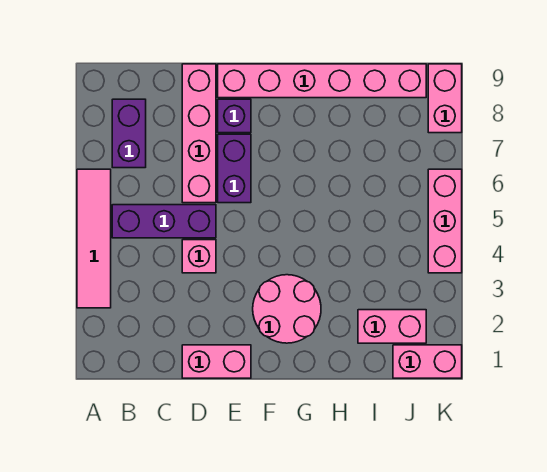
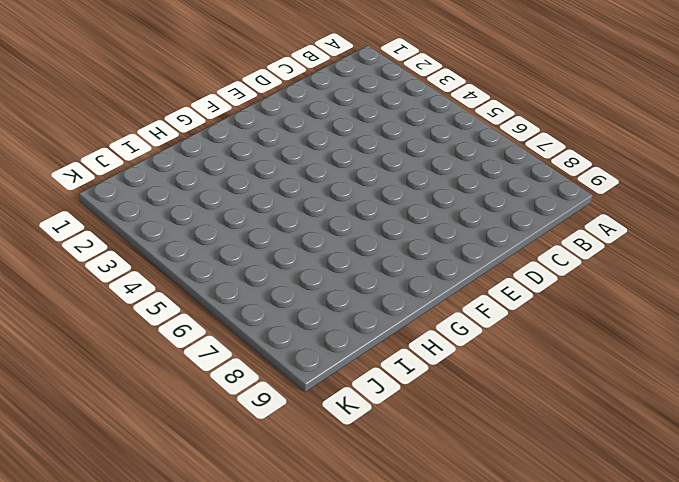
none -> pink tile A3:A6 level 1
none -> purple brick B5:D5 level 1
none -> purple brick B7:B8 level 1

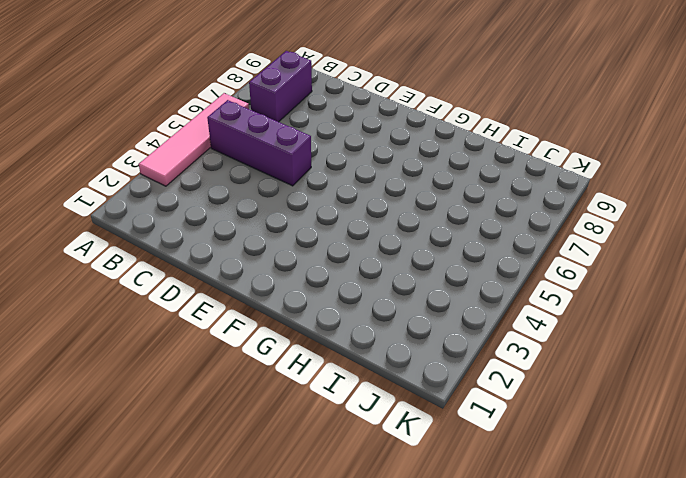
none -> pink brick D1:E1 level 1
none -> pink brick D4 level 1
none -> pink brick D6:D9 level 1

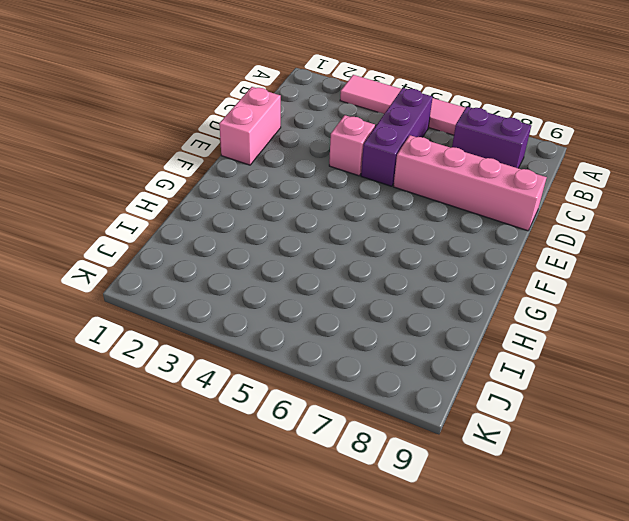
none -> purple brick E6:E7 level 1
none -> purple brick E8 level 1
none -> pink brick E9:J9 level 1

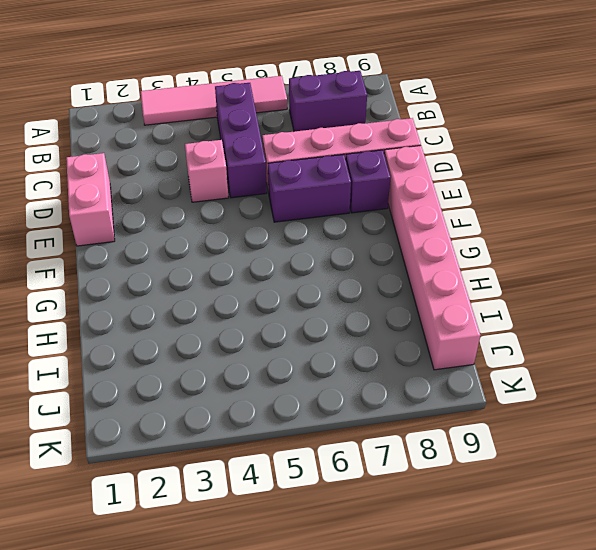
none -> pink round brick F2:G3 level 1
none -> pink brick I2:J2 level 1
none -> pink brick J1:K1 level 1

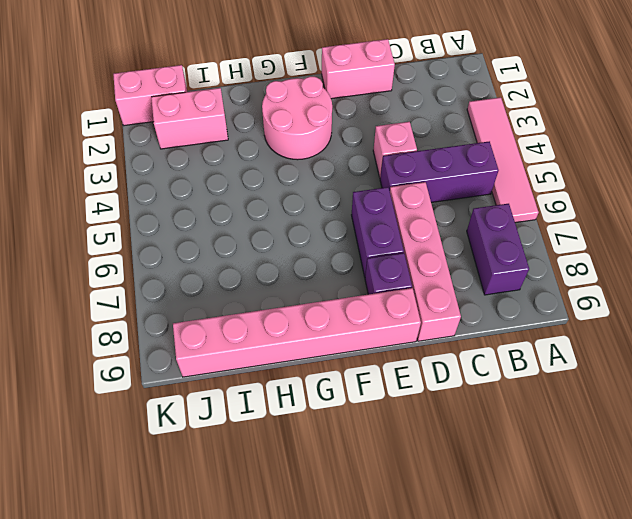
none -> pink brick K4:K6 level 1
none -> pink brick K8:K9 level 1

